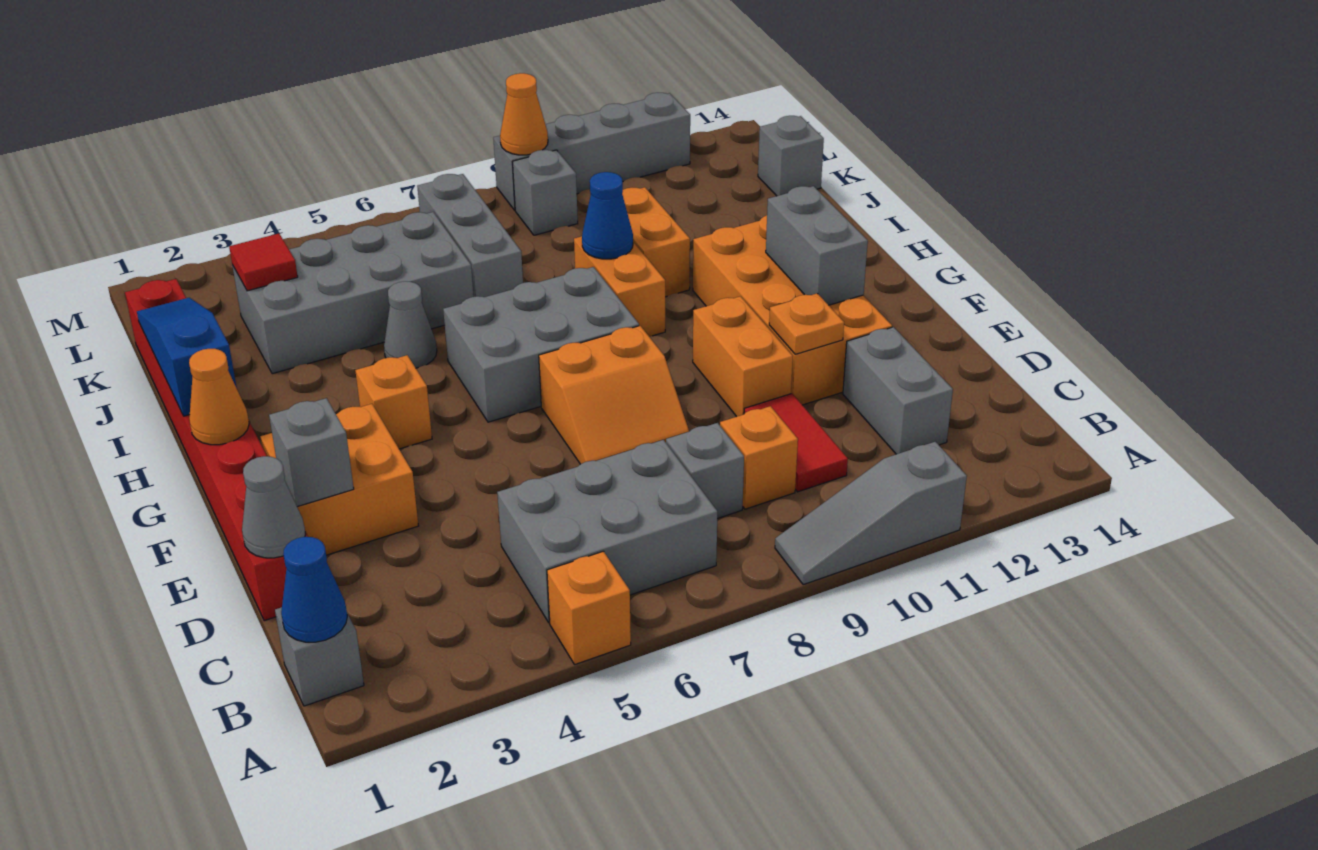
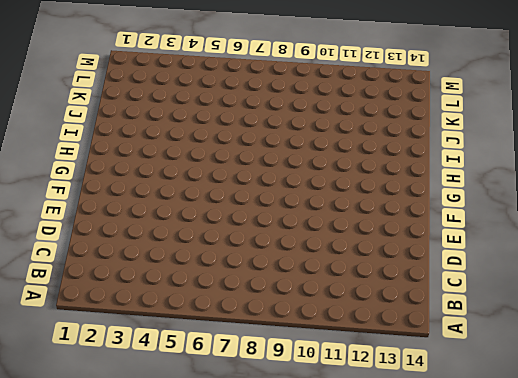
none -> orange brick A5 level 1
none -> grey slope A9:A11 level 1 top 11
none -> grey brick B1 level 1
none -> grey brick B5:C7 level 1

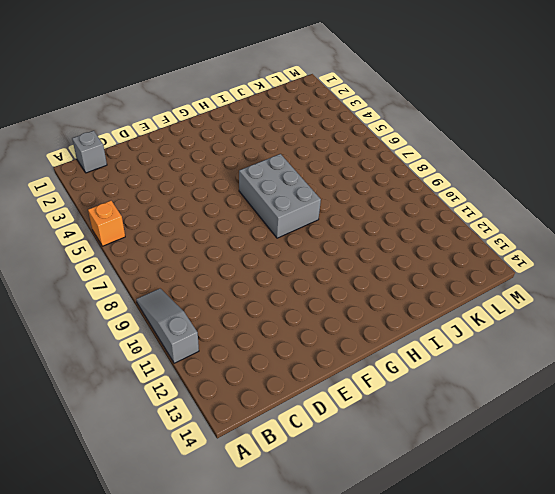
none -> grey brick B5:C7 level 1
none -> grey brick C8 level 1
none -> orange brick C9 level 1
none -> red tile C10:D10 level 1

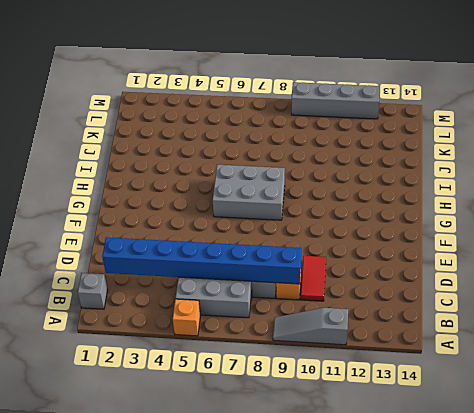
blue brick C2:C9 level 2 -> none
none -> grey brick C12:D12 level 1
none -> red brick D1:K1 level 1
none -> orange brick E2:F3 level 1
none -> orange slope E7:F8 level 1 top F

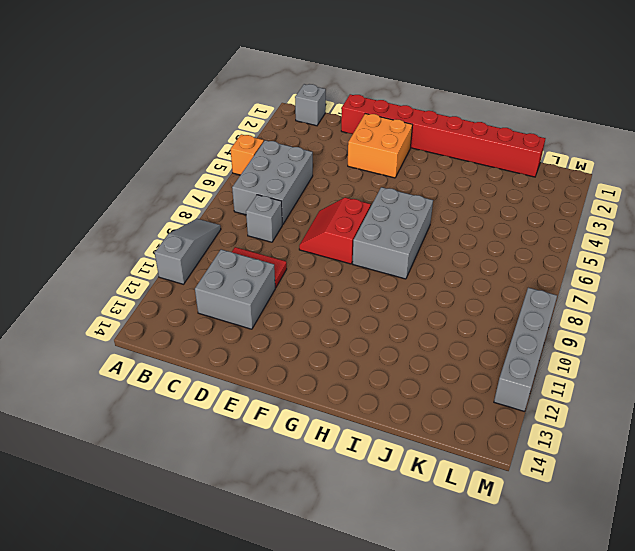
grey brick C11:D12 level 1 -> grey brick C12:D12 level 1
red slope E7:F8 level 1 top F -> orange slope E7:F8 level 1 top F
none -> orange brick C9 level 1
none -> orange brick E10:F10 level 1
none -> orange brick E11:H12 level 1
none -> orange brick G4 level 1

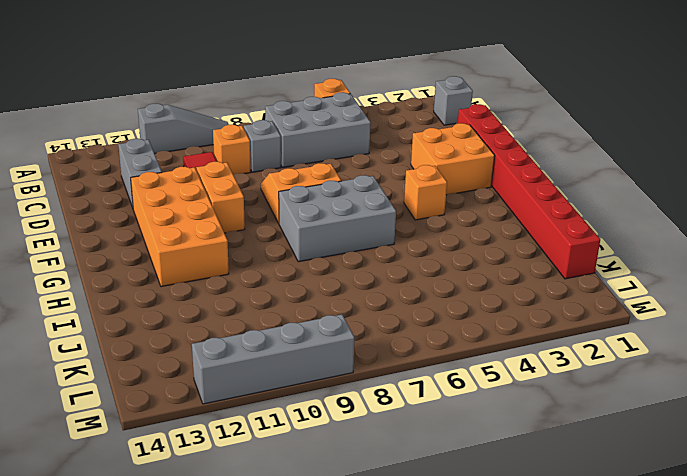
none -> orange brick H9:I9 level 1
none -> grey cone I5 level 1
none -> orange brick I10:J10 level 1
none -> grey brick J3:K6 level 1

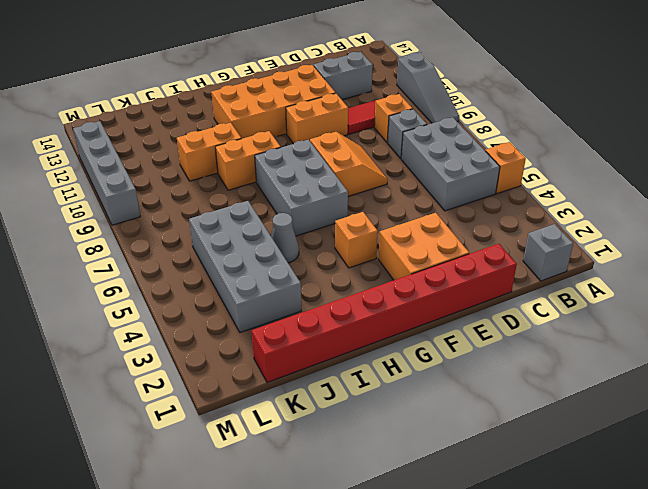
none -> grey brick J7:L7 level 1
none -> grey brick K14 level 1
none -> grey brick L9 level 1
none -> blue cone B1 level 2

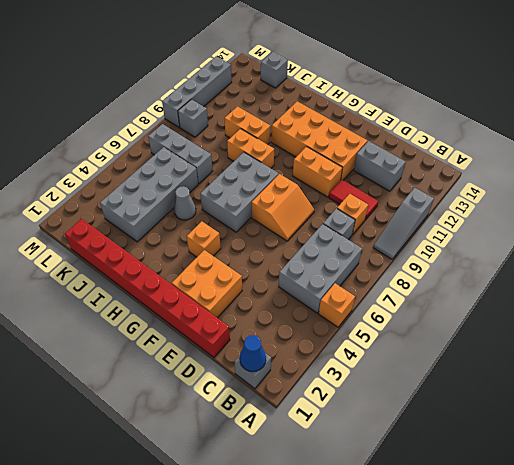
none -> grey cone D1 level 2
none -> grey brick E2 level 2
none -> orange plate E11 level 2
none -> grey brick F12:G12 level 2

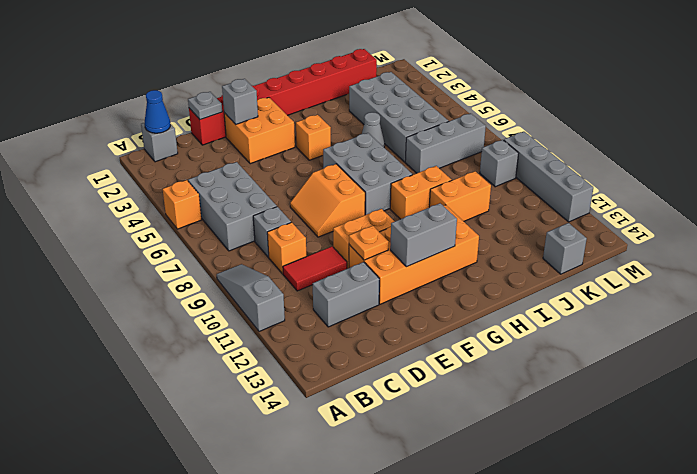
grey plate D1 level 2 -> grey cone D1 level 2
none -> orange cone G1 level 2
none -> blue slope H1:J1 level 2 top H
none -> blue cone I9 level 2
none -> red tile K3 level 2

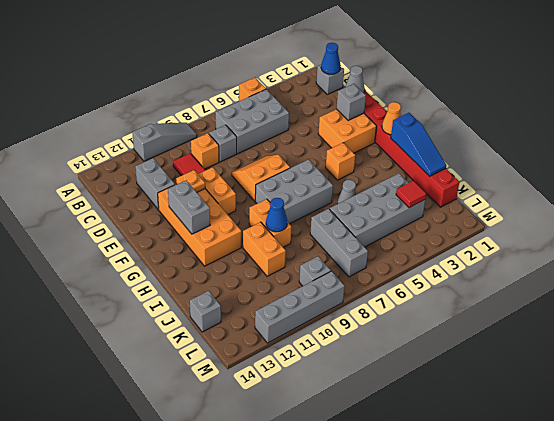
none -> orange cone M9 level 2

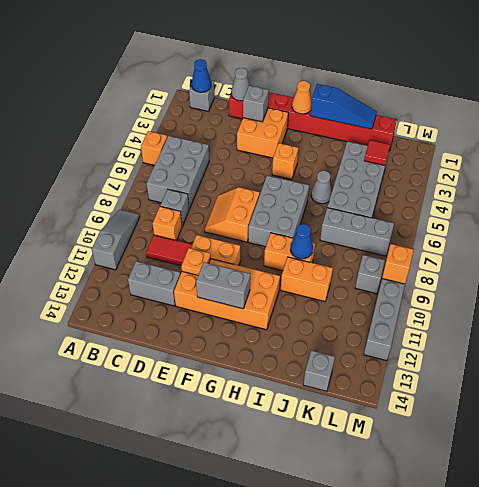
orange brick M9 level 2 -> orange cone M9 level 2

